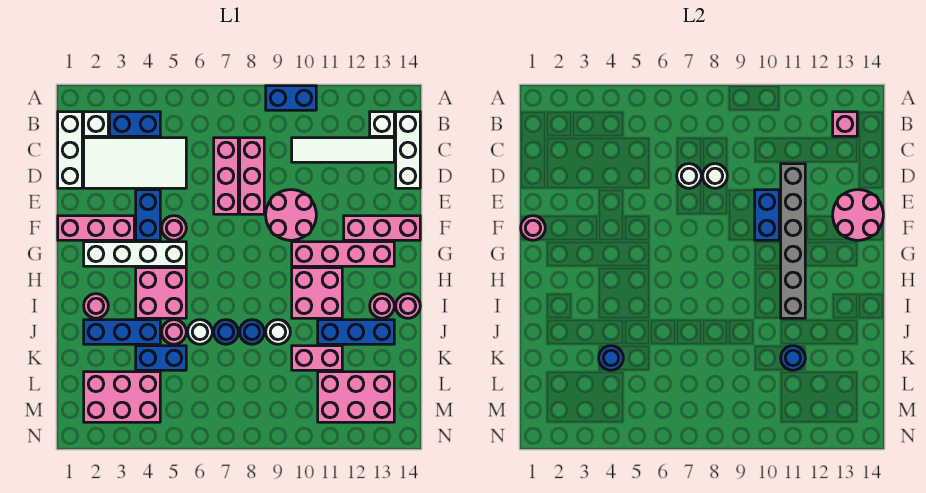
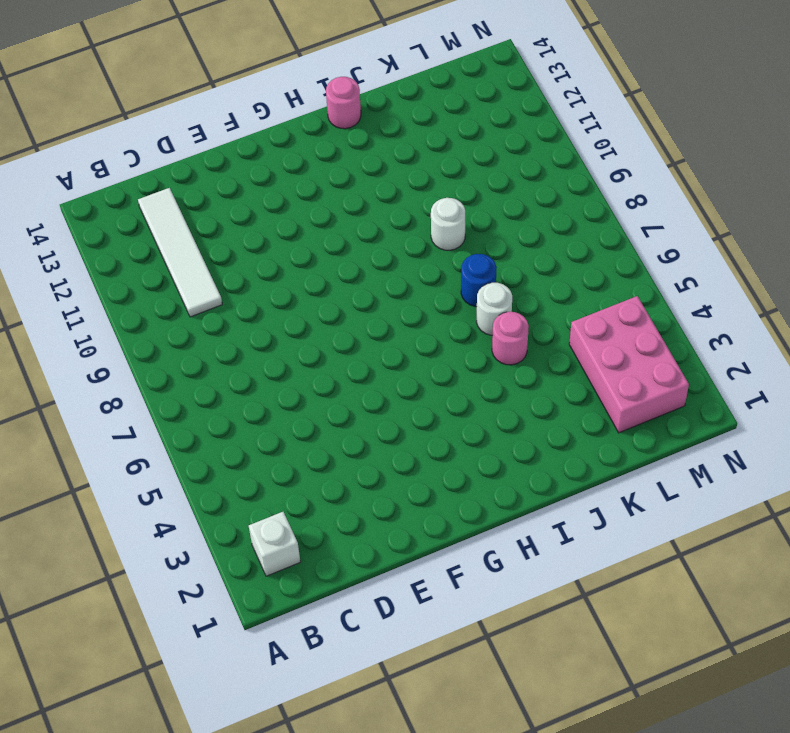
none -> blue brick A9:A10 level 1
none -> white brick B1:D1 level 1
none -> blue brick B3:B4 level 1
none -> white brick B13 level 1

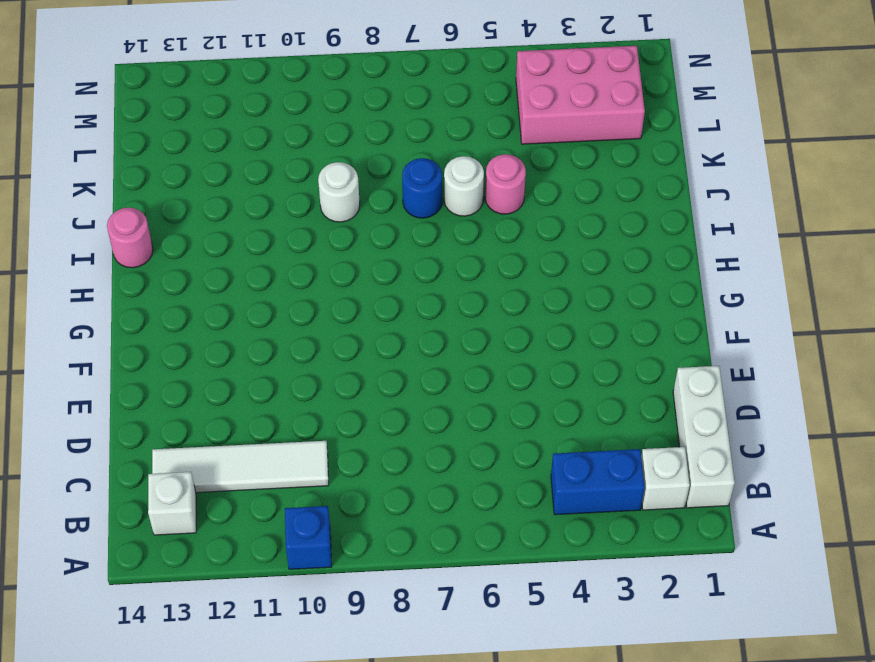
blue brick A10 level 1 -> blue brick A9:A10 level 1
none -> white brick B14:D14 level 1
none -> white tile C2:D5 level 1
none -> pink brick C7:E7 level 1
none -> pink brick C8:E8 level 1

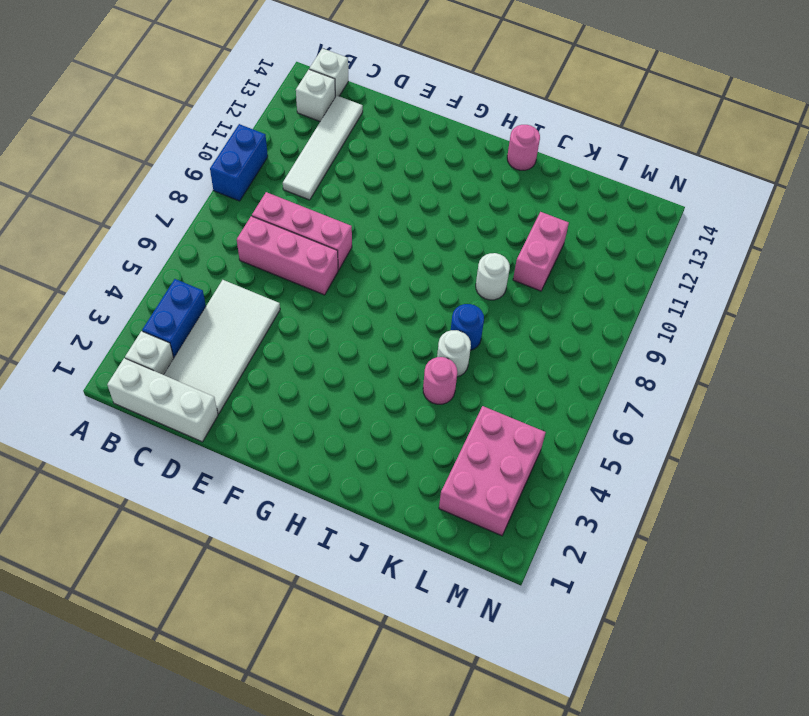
white brick B14 level 1 -> white brick B14:D14 level 1
none -> blue brick E4:F4 level 1
none -> pink round brick E9:F10 level 1
none -> pink brick F1:F3 level 1
none -> pink round brick F5 level 1

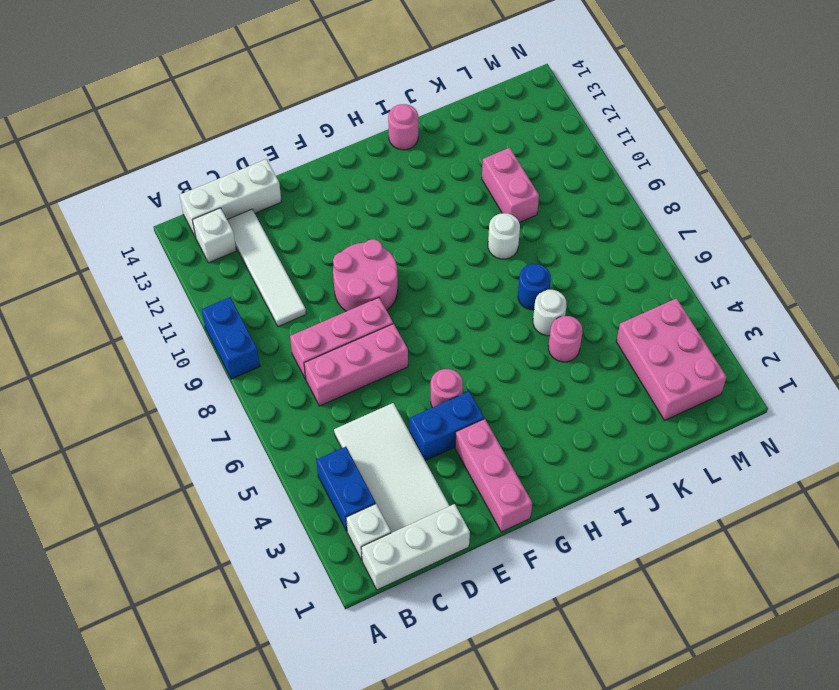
none -> pink brick F12:F14 level 1
none -> white brick G2:G5 level 1
none -> pink brick G10:G13 level 1
none -> pink brick H4:I5 level 1

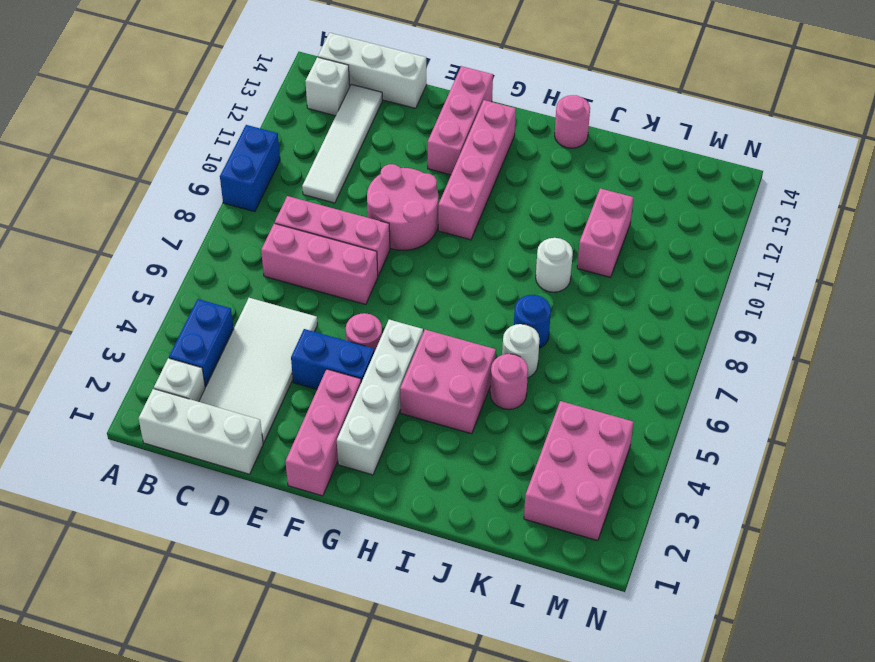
none -> pink brick H10:I11 level 1
none -> pink round brick I2 level 1
none -> pink round brick I13 level 1
none -> blue brick J2:J4 level 1

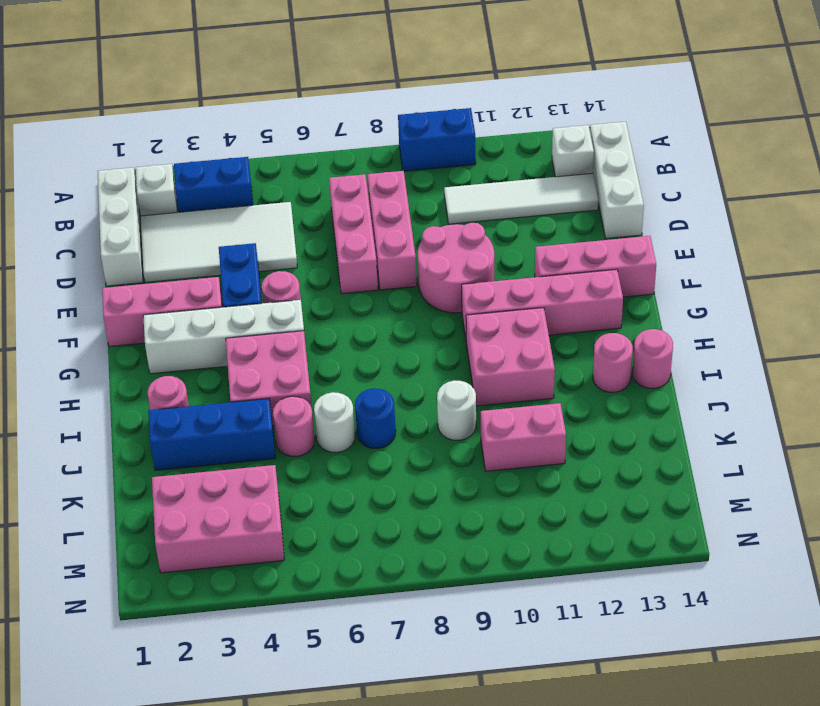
none -> blue round brick J8 level 1
none -> blue brick J11:J13 level 1
none -> blue brick K4:K5 level 1
none -> pink brick L11:M13 level 1

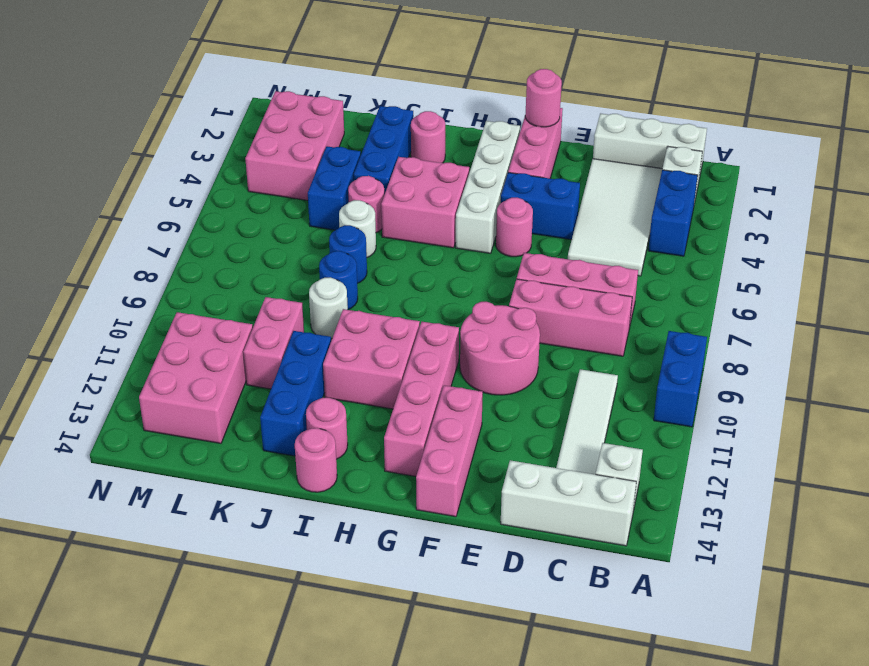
none -> pink brick B13 level 2
none -> white round brick D7 level 2
none -> white round brick D8 level 2
none -> grey brick D11:I11 level 2

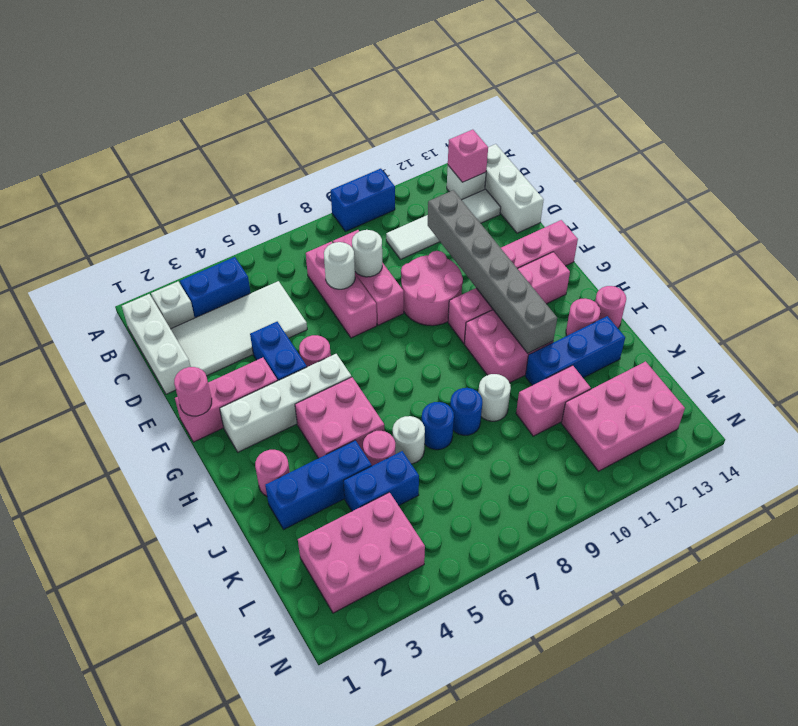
none -> blue brick E10:F10 level 2
none -> pink round brick E13:F14 level 2
none -> blue round brick K4 level 2
none -> blue round brick K11 level 2

